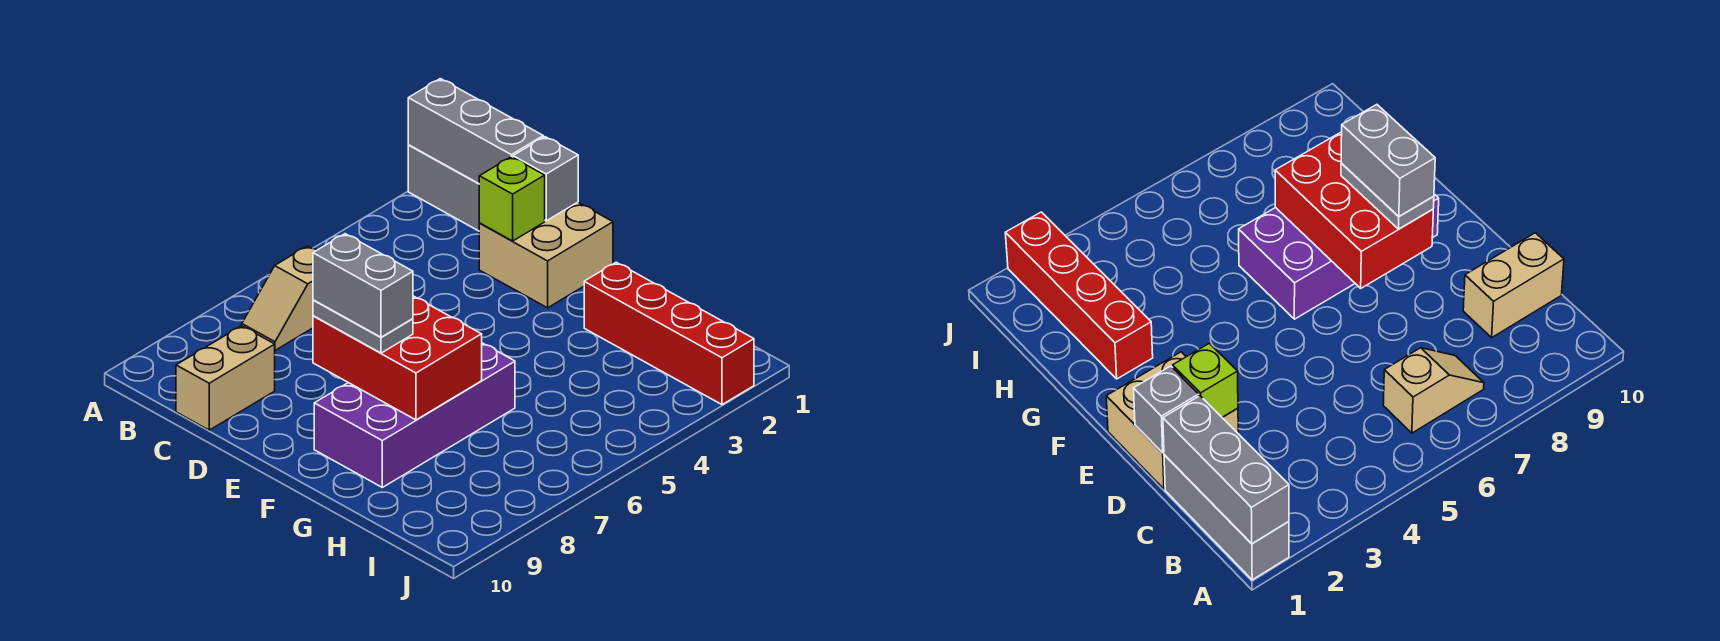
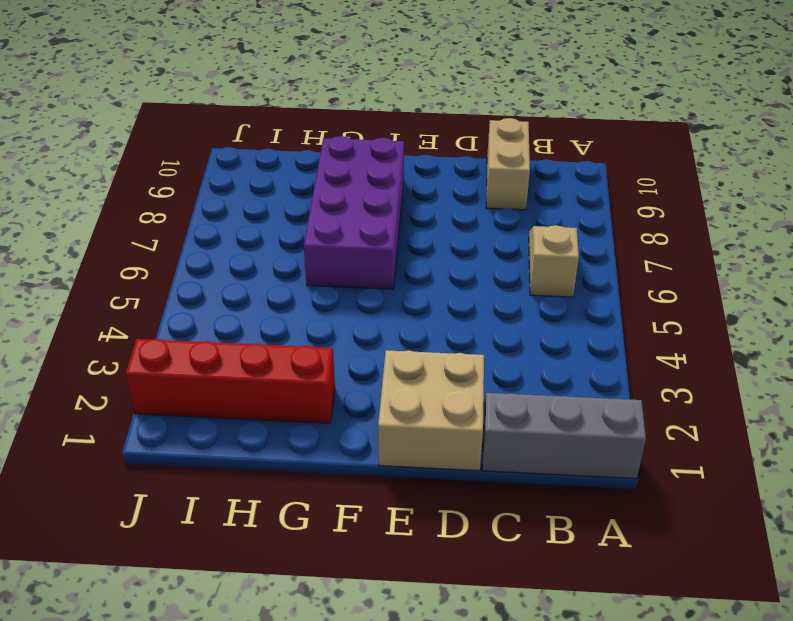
none -> grey brick A1:C1 level 2
none -> grey brick D1 level 2
none -> lime brick D2 level 2

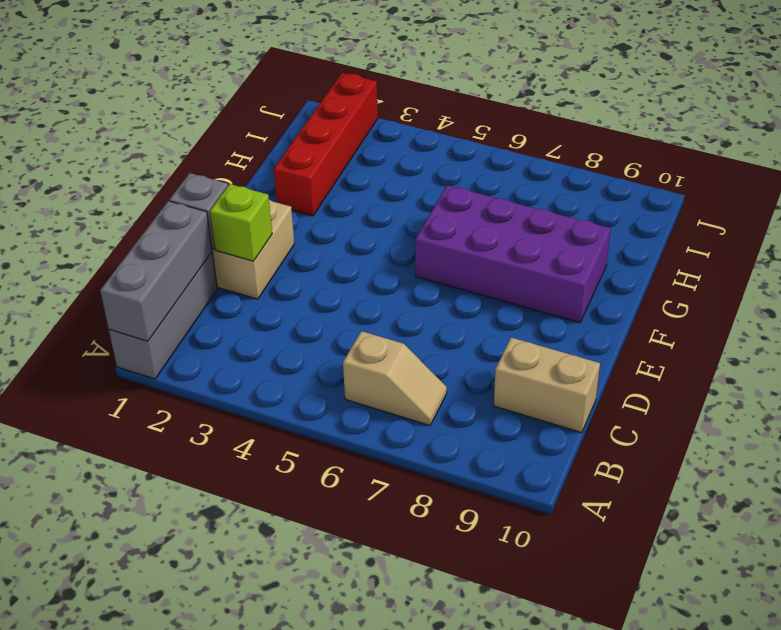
none -> red brick E7:G8 level 2
none -> grey plate E8:F8 level 3
none -> grey brick E8:F8 level 4

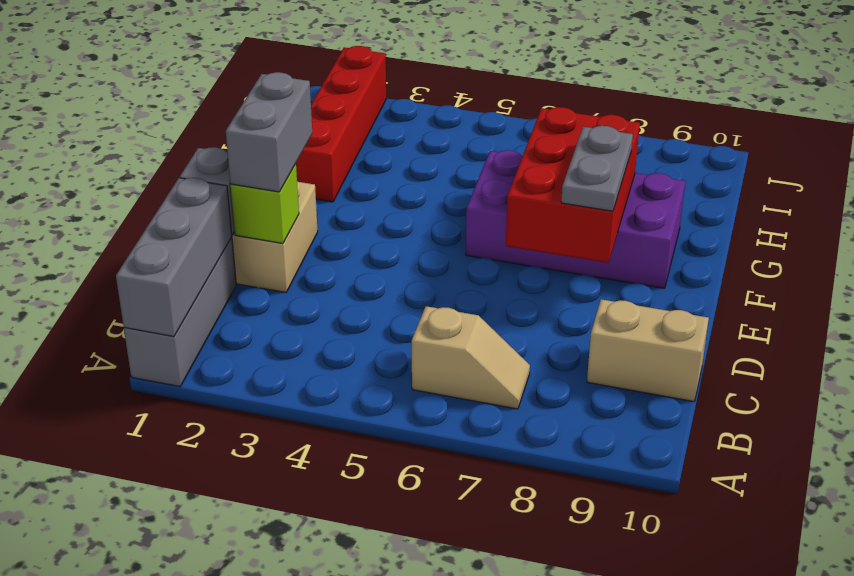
grey brick D2:E2 level 3 -> grey brick E8:F8 level 4

